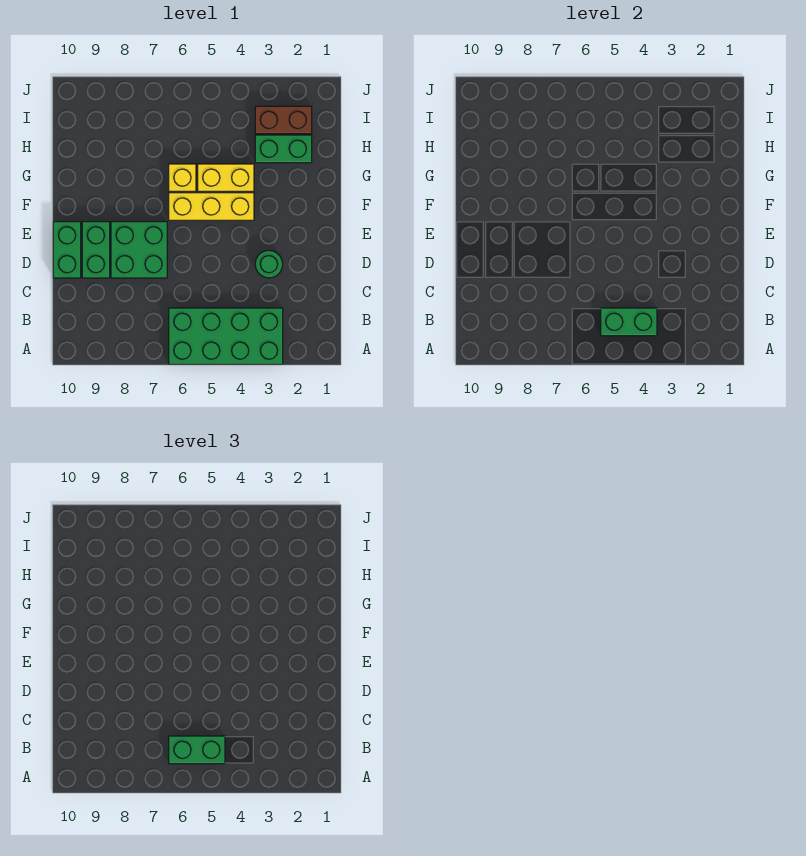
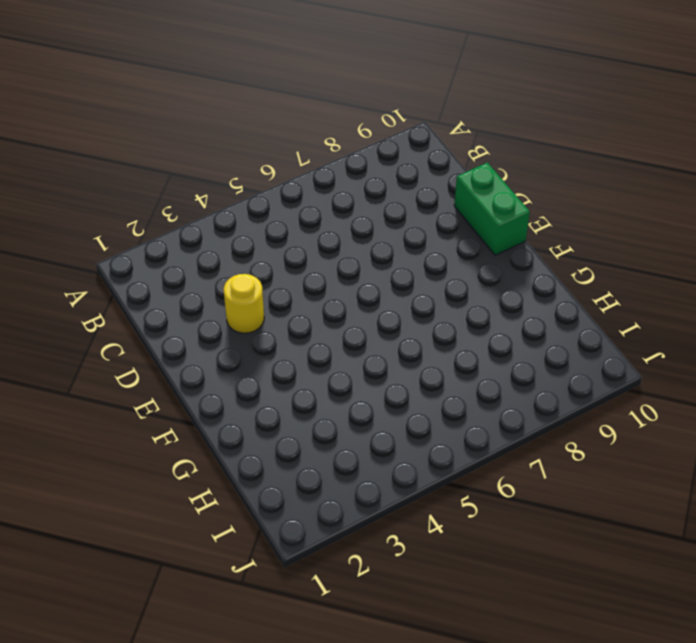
yellow round brick D3 level 1 -> green round brick D3 level 1
none -> green brick A3:B6 level 1
none -> green brick D7:E8 level 1
none -> green brick D9:E9 level 1

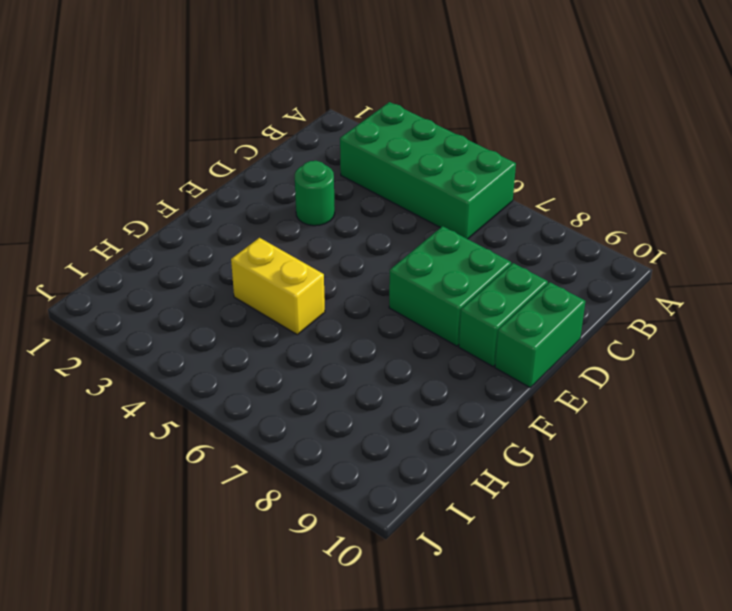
none -> yellow brick F4:F6 level 1
none -> yellow brick G6 level 1
none -> green brick H2:H3 level 1

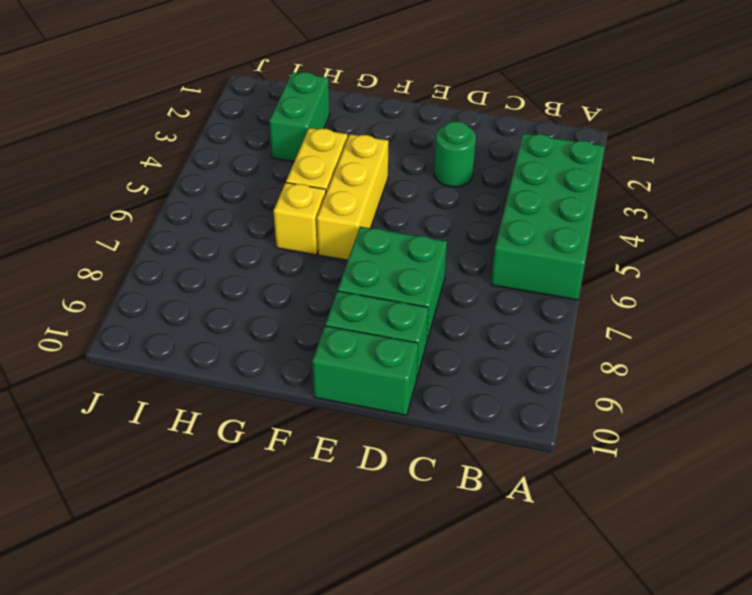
none -> brown brick I2:I3 level 1
none -> green brick B4:B5 level 2
none -> green brick B5:B6 level 3

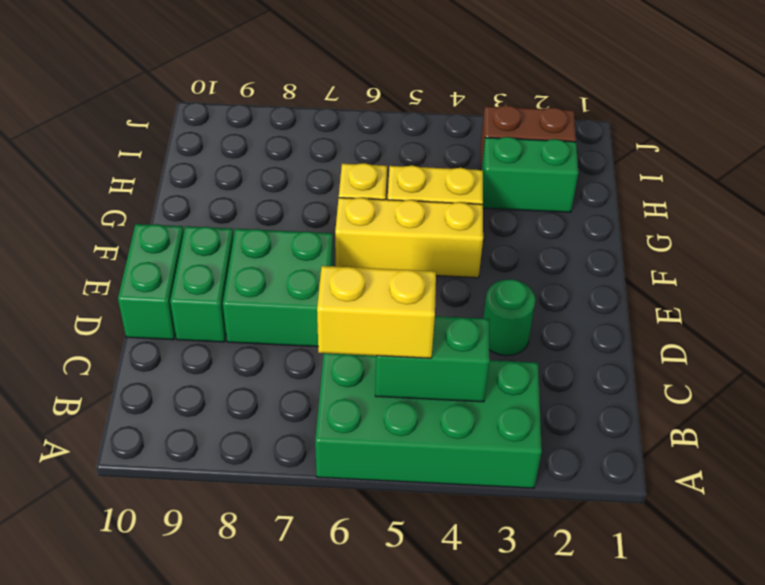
yellow brick B5:B6 level 3 -> green brick B5:B6 level 3

